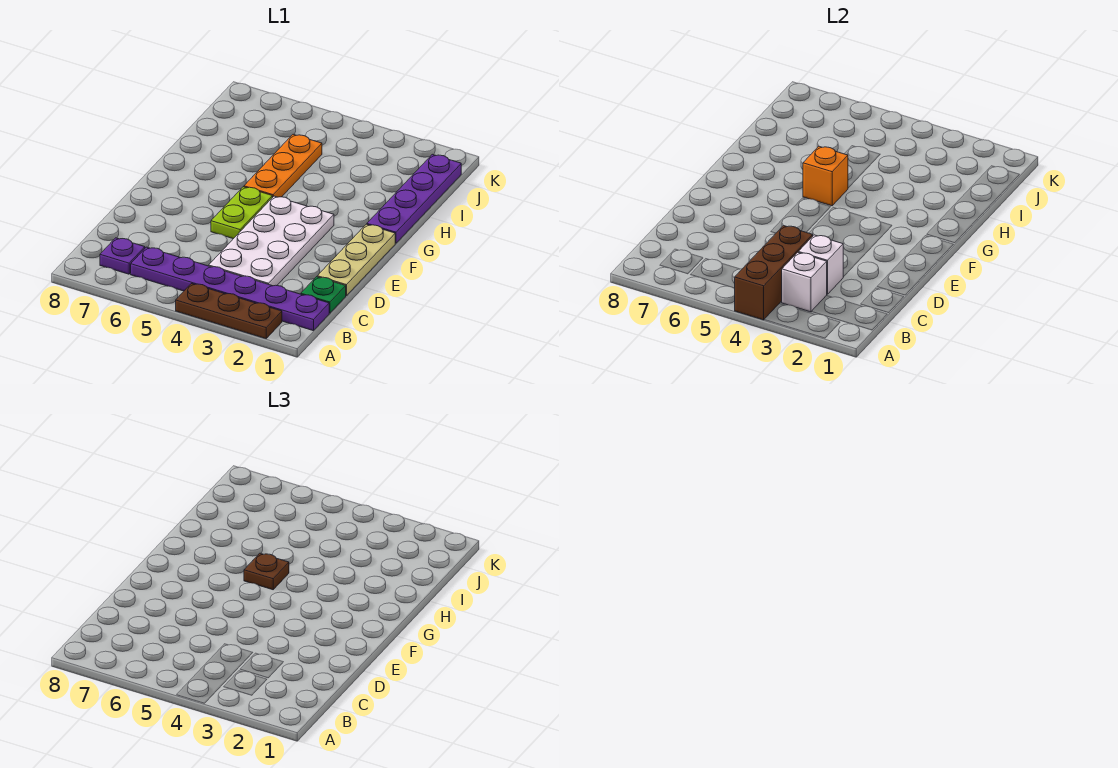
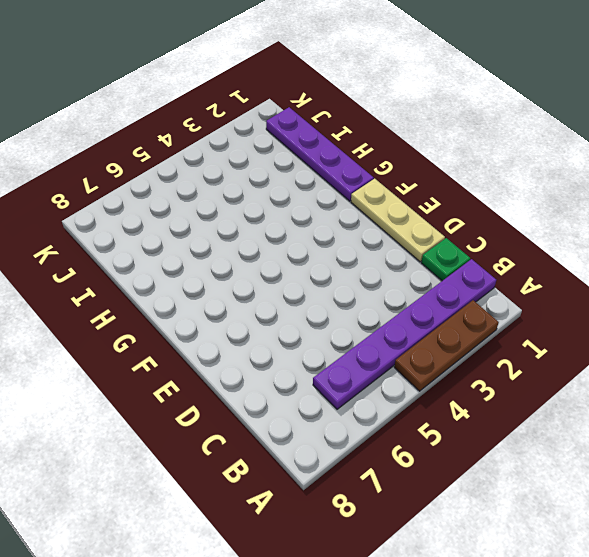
none -> purple plate B7 level 1
none -> white plate C3:F4 level 1
none -> lime plate E5:F5 level 1

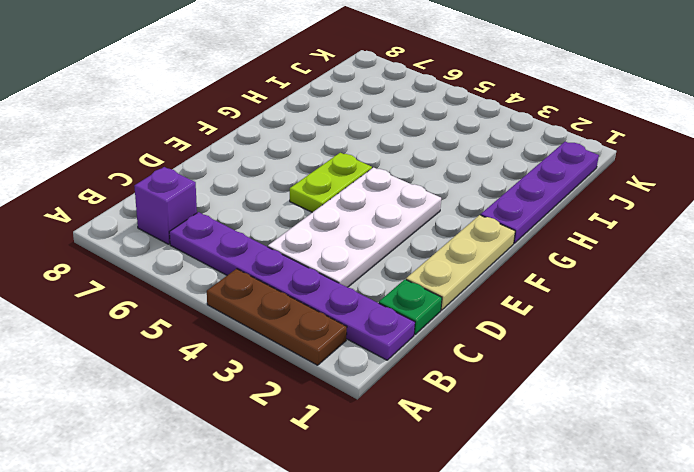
purple brick B7 level 1 -> purple plate B7 level 1
none -> orange plate G5:I5 level 1
none -> brown brick A4:C4 level 2
none -> white brick B3 level 2

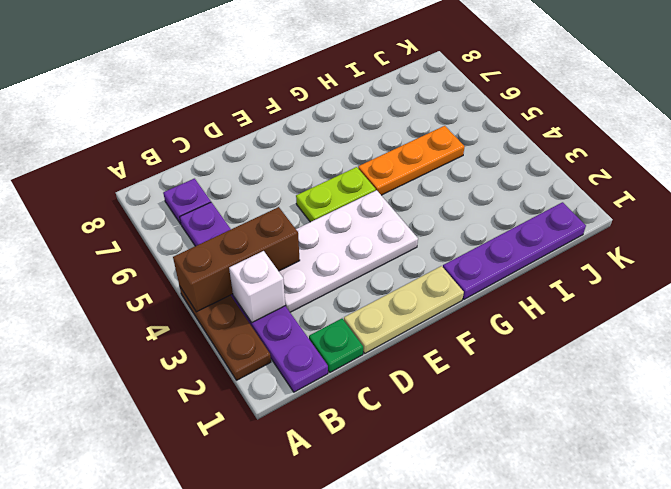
none -> white brick C3 level 2
none -> orange brick G5 level 2
none -> brown plate G5 level 3

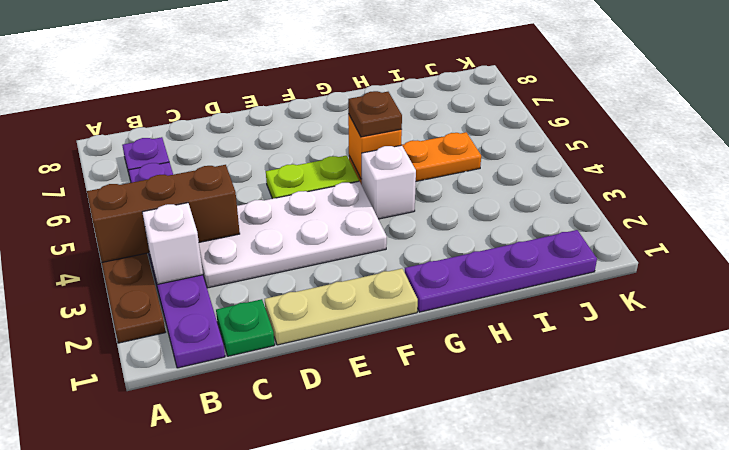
white brick G4 level 1 -> white brick C3 level 2

